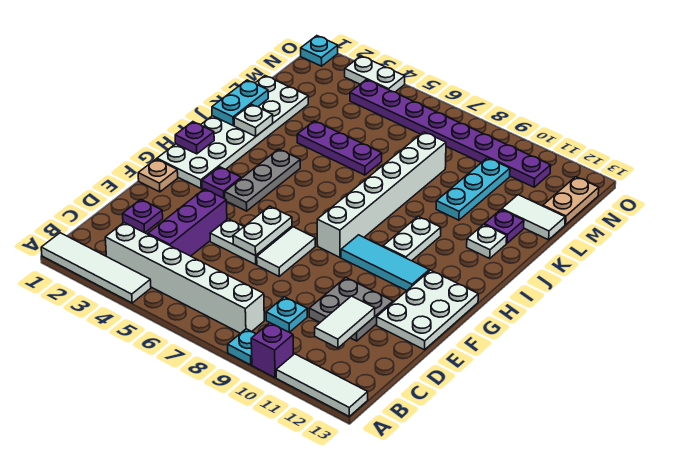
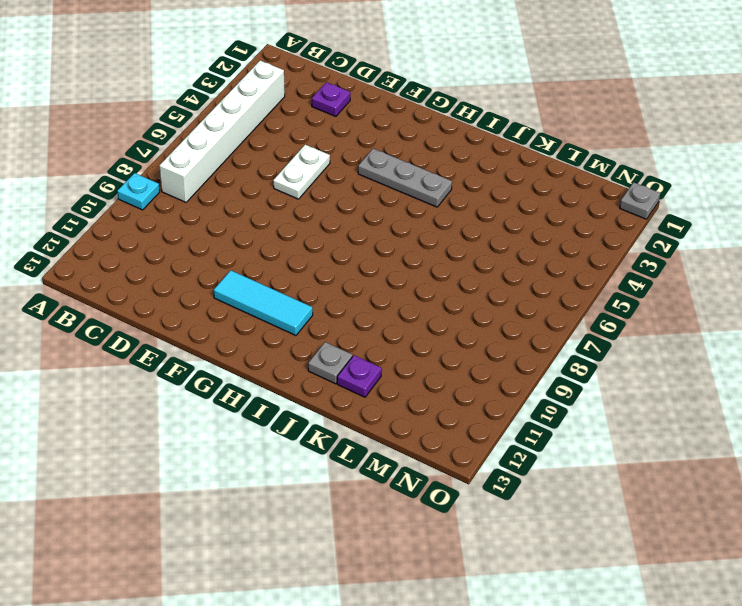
cyan tile F11:H11 level 1 -> cyan tile G9:G11 level 1
grey plate J12 level 1 -> white plate J12 level 1
grey plate O1 level 1 -> cyan plate O1 level 1
none -> white tile A1:A4 level 1
none -> purple brick A10 level 1
none -> white tile A11:A13 level 1
none -> purple brick C4:E4 level 1

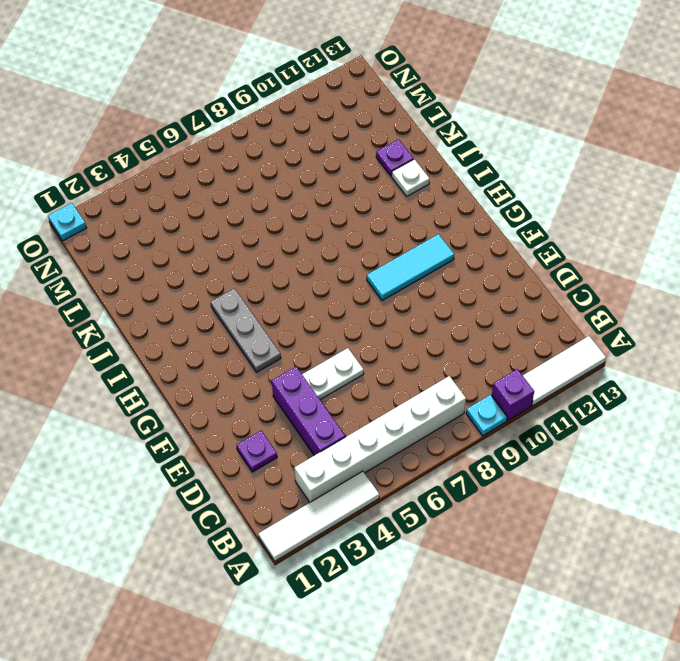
none -> cyan plate C9 level 1
none -> grey plate D10:E11 level 1
none -> white tile E7:F7 level 1
none -> white plate E12:G13 level 1

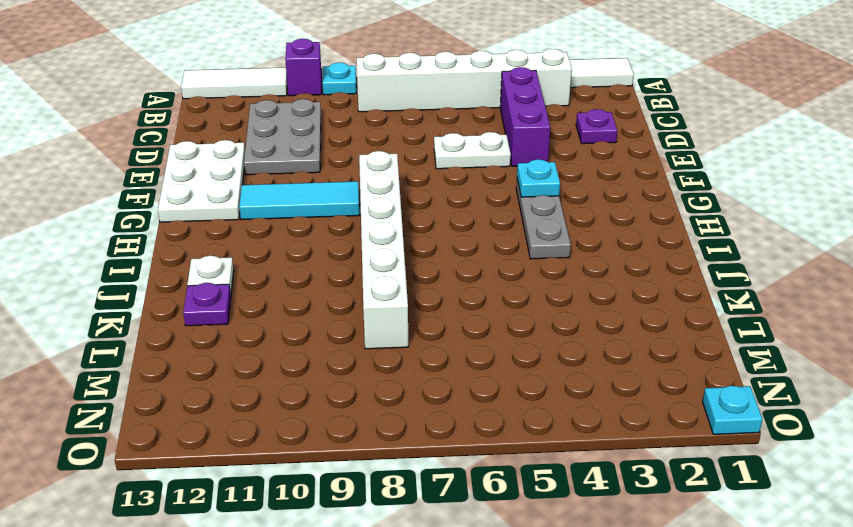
grey plate C10:E11 level 1 -> grey plate D10:E11 level 1
cyan plate G4 level 2 -> cyan plate C9 level 1
none -> white tile E7:F7 level 1
none -> tan plate F1 level 1
none -> white plate G1:L2 level 1
none -> purple plate G3 level 1

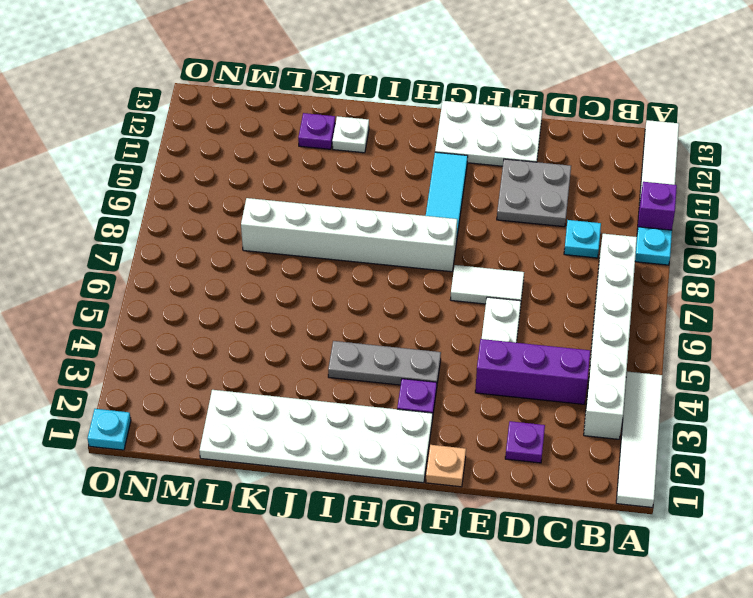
none -> white plate H10:I10 level 1
none -> purple plate K4:K6 level 1
none -> cyan plate K10:M10 level 1
none -> white tile L12:L13 level 1

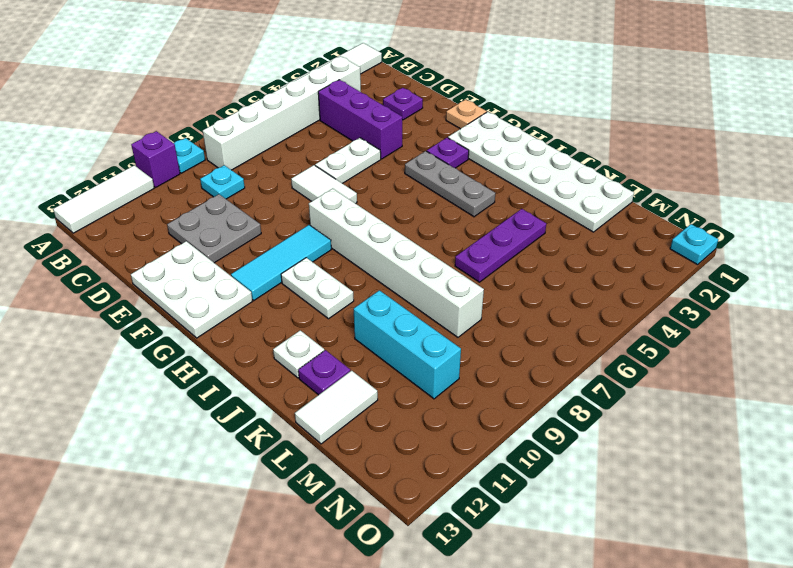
cyan brick K10:M10 level 1 -> cyan plate K10:M10 level 1
none -> tan plate M13:N13 level 1
none -> purple plate N4:N11 level 1
none -> white plate O3:O4 level 1
none -> white tile C11:D11 level 2

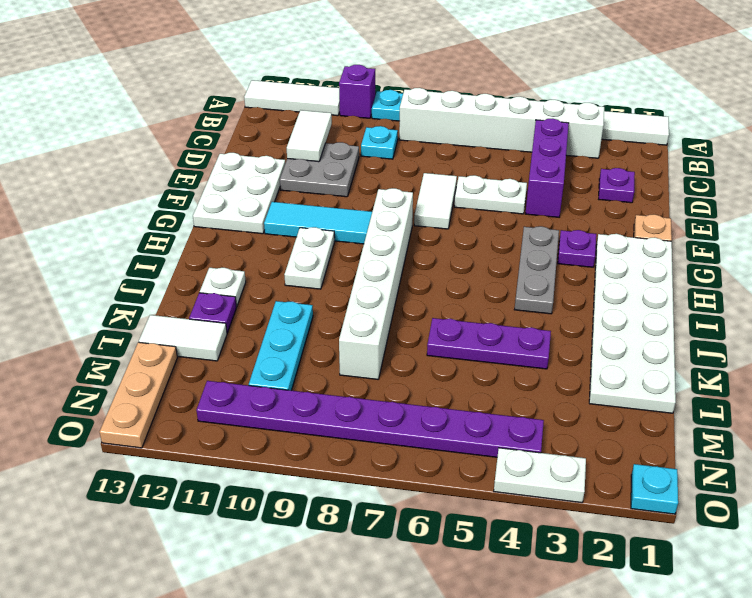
tan plate M13:O13 level 1 -> tan plate M13:N13 level 1
none -> white plate E6:F6 level 2
none -> purple plate H1 level 2
none -> cyan plate J1:K1 level 2
none -> white plate J2 level 2

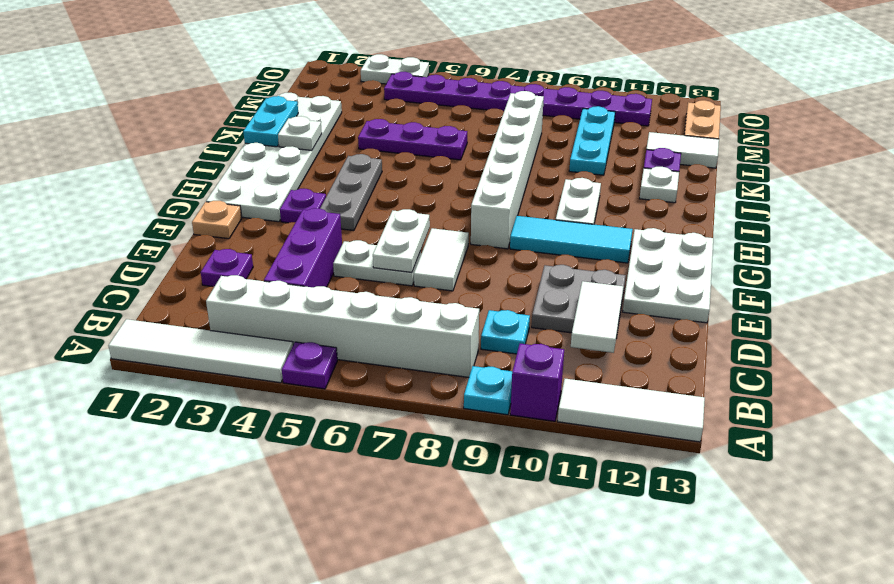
purple plate A5 level 1 -> purple plate H1 level 2
none -> cyan plate O1 level 1

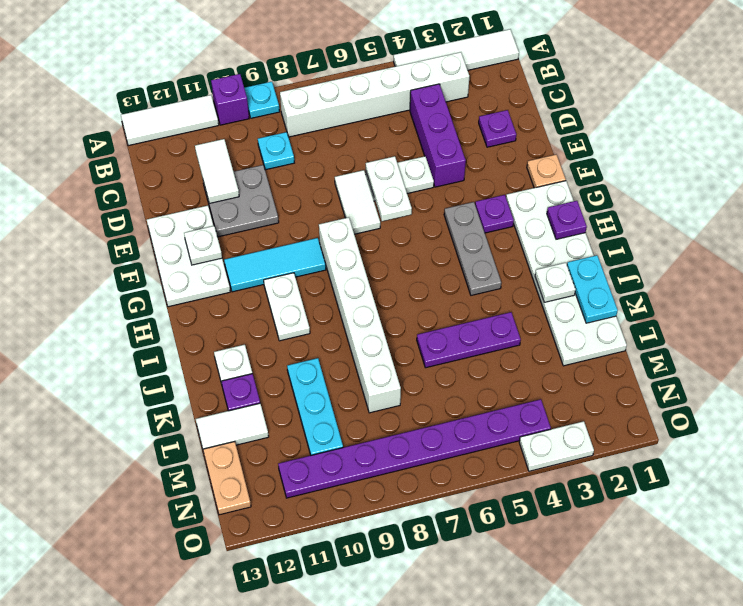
white plate F12 level 2 -> none
none -> cyan plate O1 level 1

